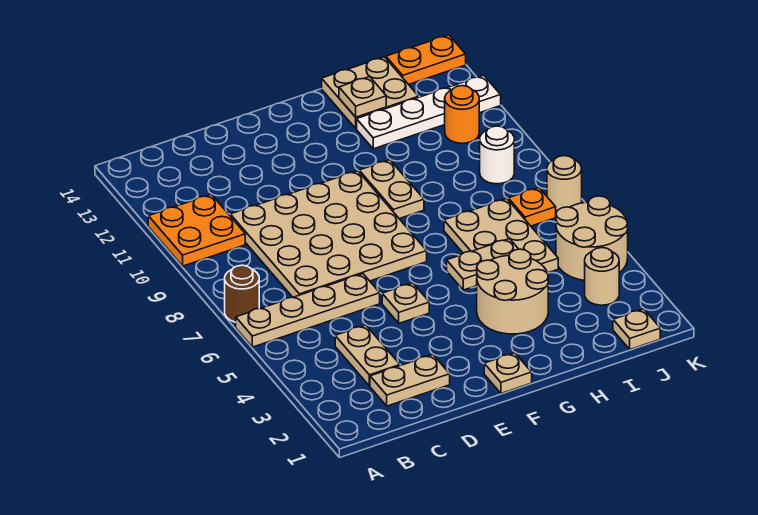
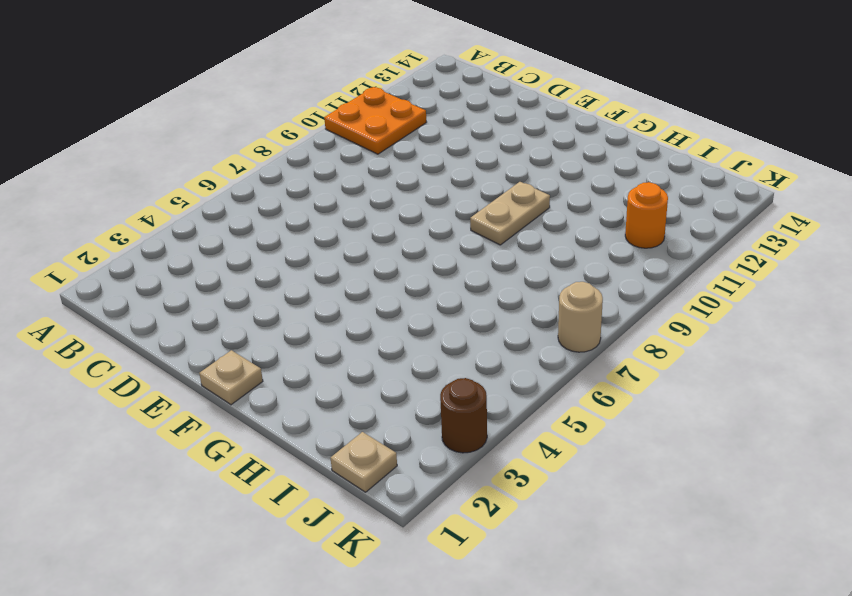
brown round brick K3 level 1 -> brown round brick A7 level 1
none -> tan plate A6:D6 level 1
none -> tan plate C2:D2 level 1
none -> tan plate C3:C4 level 1

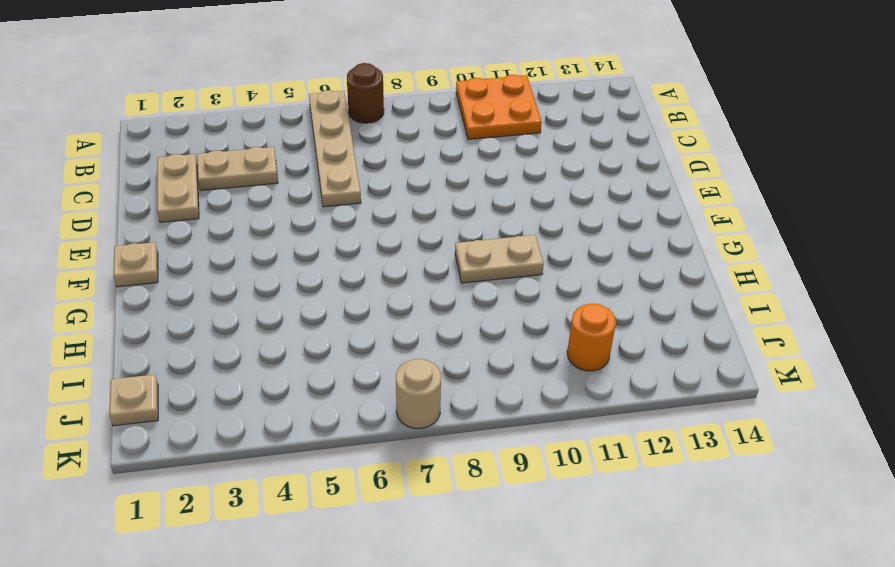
none -> tan plate C7:F10 level 1
none -> tan plate E5 level 1
none -> tan round brick G3:H4 level 1

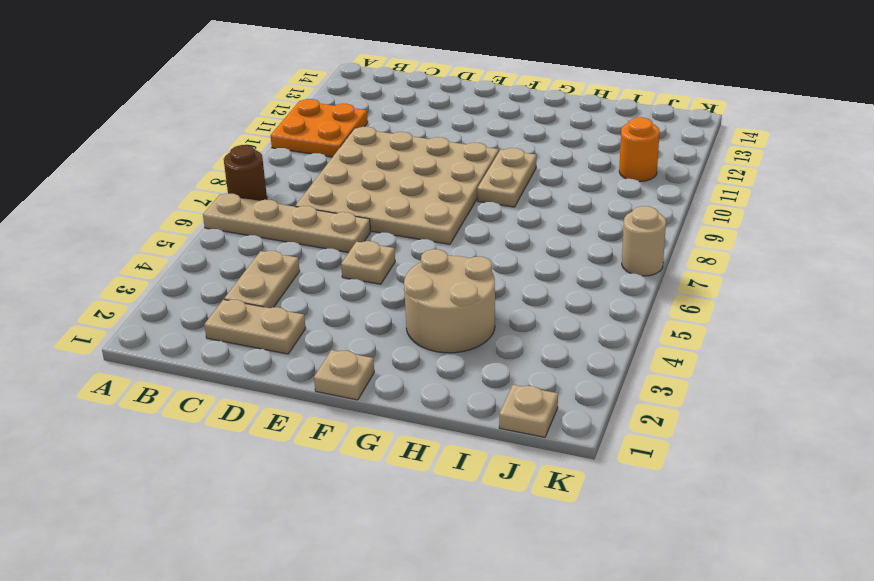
none -> tan plate H5:I7 level 1
none -> white plate H12:K12 level 1
none -> tan plate H13:I14 level 1

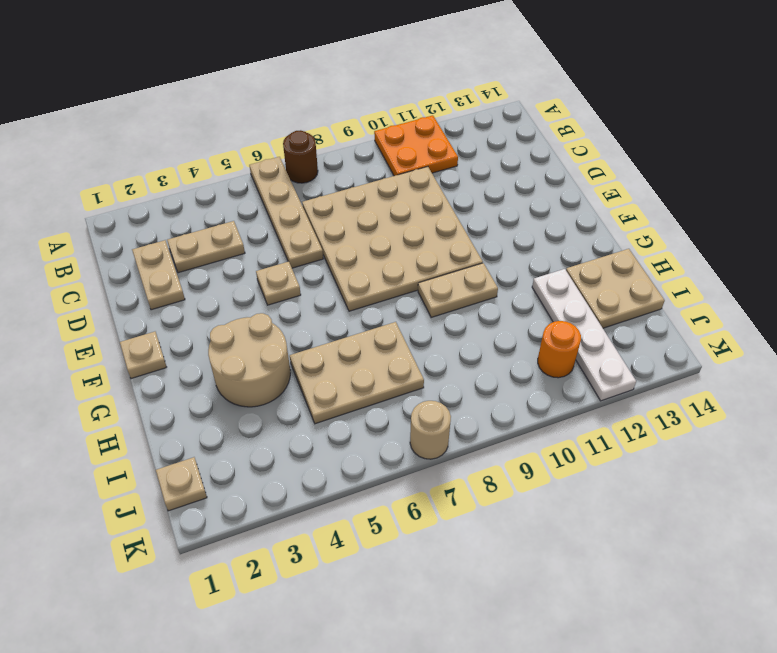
none -> tan round brick J3 level 1
none -> tan round brick J4:K5 level 1
none -> orange plate J7 level 1

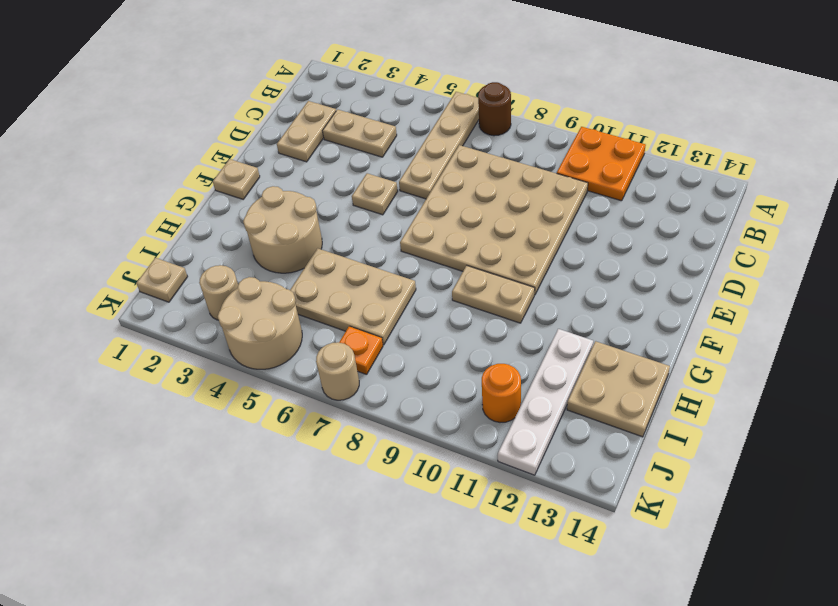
none -> white round brick J9 level 1
none -> orange plate J14:K14 level 1
none -> tan plate G5:H5 level 2

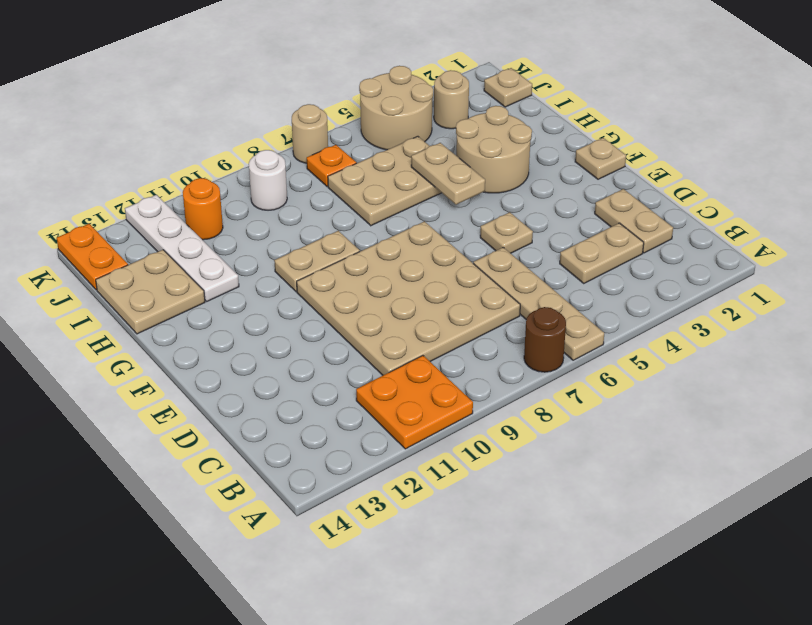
none -> tan plate H13 level 2

